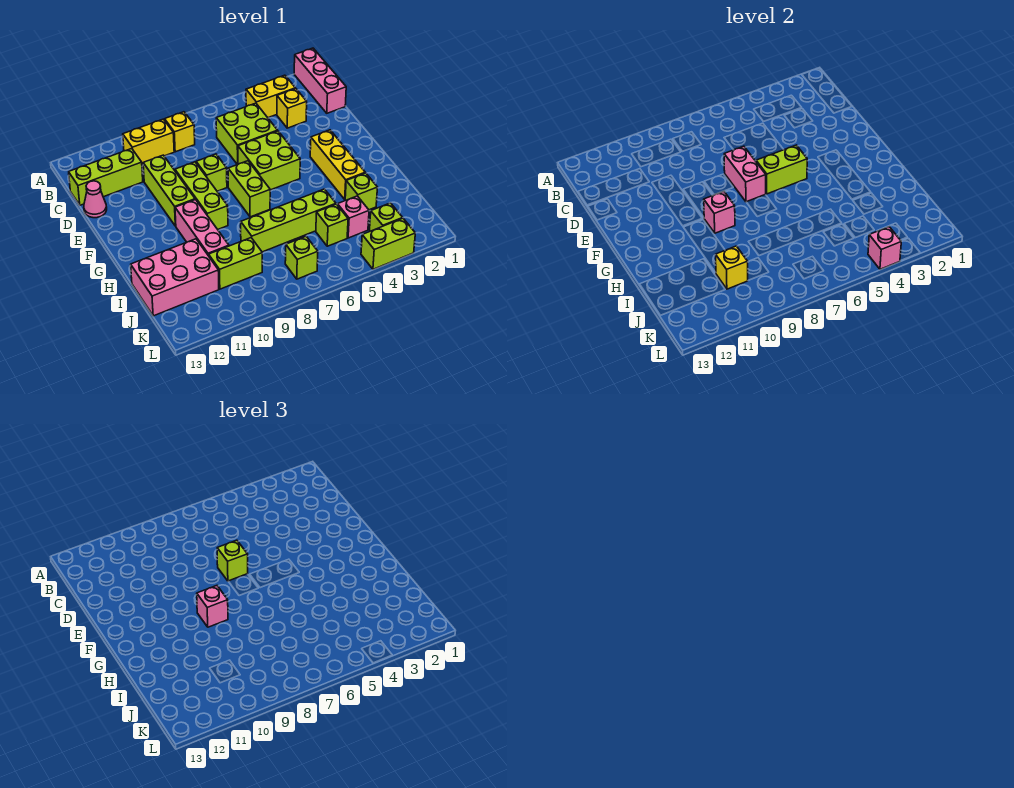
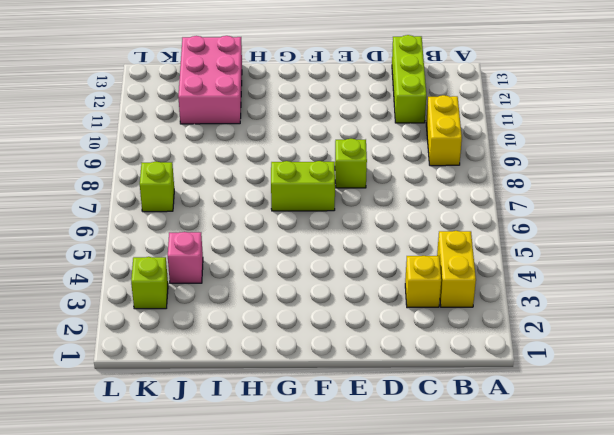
none -> pink brick A1:C1 level 1
none -> yellow brick B8 level 1
none -> lime brick C5:D6 level 1
none -> lime brick D10:F10 level 1

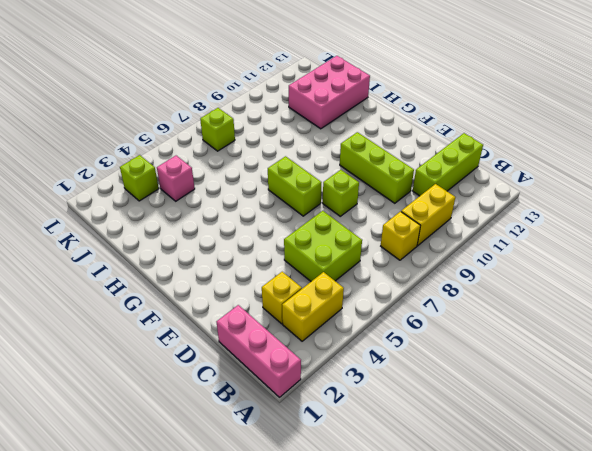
none -> pink cone D13 level 1
none -> lime brick E5:F6 level 1
none -> lime brick E9:G9 level 1
none -> yellow brick F3:H3 level 1

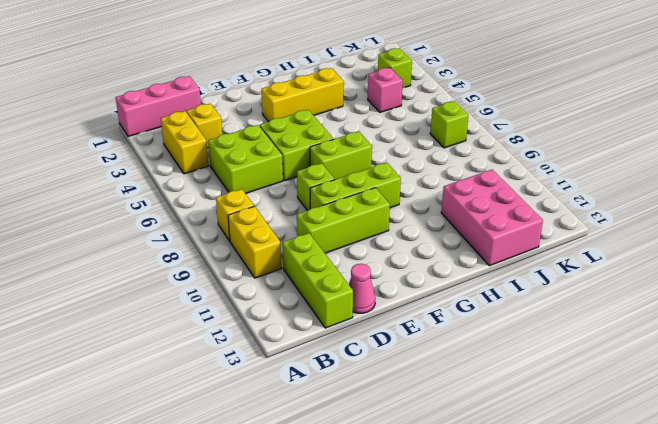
none -> pink brick G10:I10 level 1
none -> lime brick I3 level 1
none -> lime brick I5:I8 level 1
none -> lime brick J5 level 1

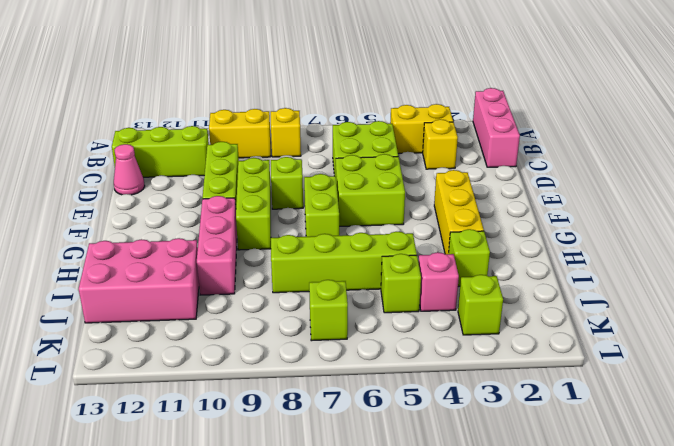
none -> lime brick J9:J10 level 1
none -> lime brick L3:L4 level 1
none -> pink brick E7:F7 level 2
none -> lime brick F5:F6 level 2

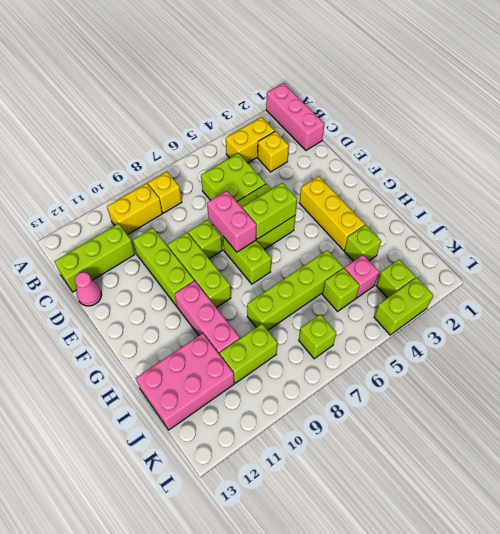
none -> pink brick G9 level 2
none -> yellow brick J10 level 2
none -> pink brick L4 level 2
none -> lime brick E7 level 3

